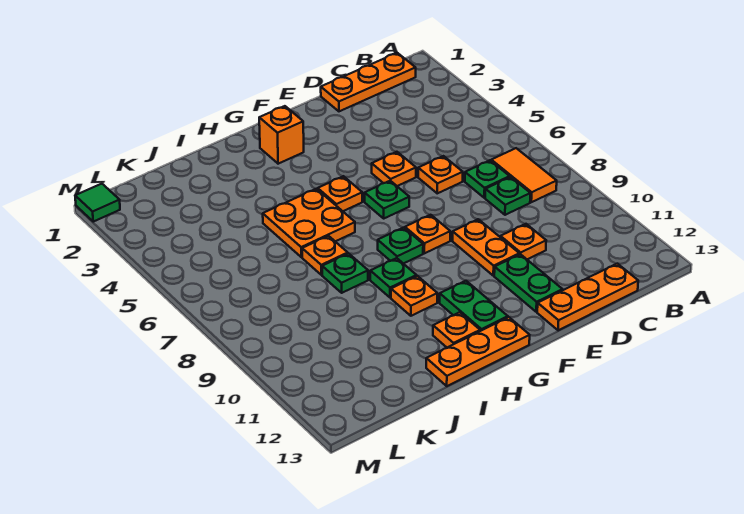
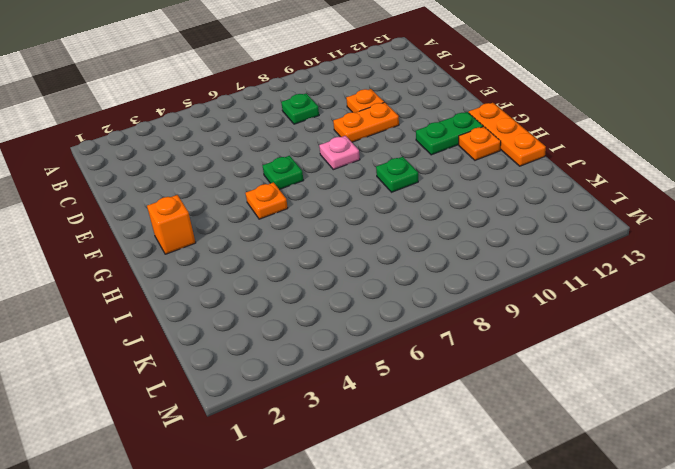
pink plate F8 level 1 -> orange plate F8 level 1
none -> orange plate B1:D1 level 1
none -> orange tile B7:B8 level 1
none -> green plate C7 level 1

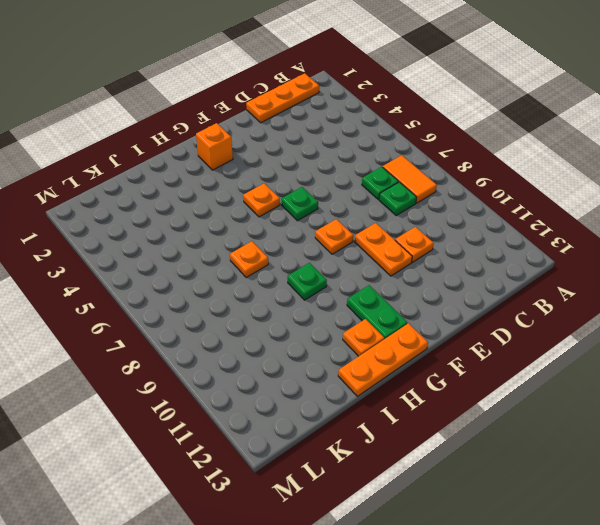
none -> orange plate C13:E13 level 1
none -> orange plate D6 level 1
none -> orange plate E5 level 1

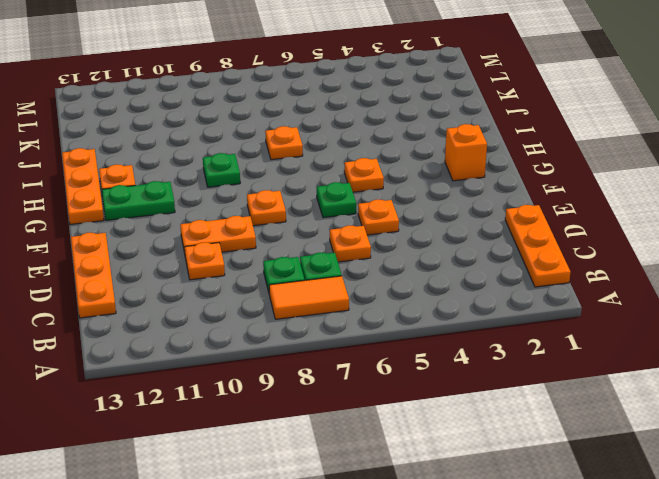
none -> green plate E11:E12 level 1
none -> green plate G8 level 1
none -> orange plate H5:I6 level 1

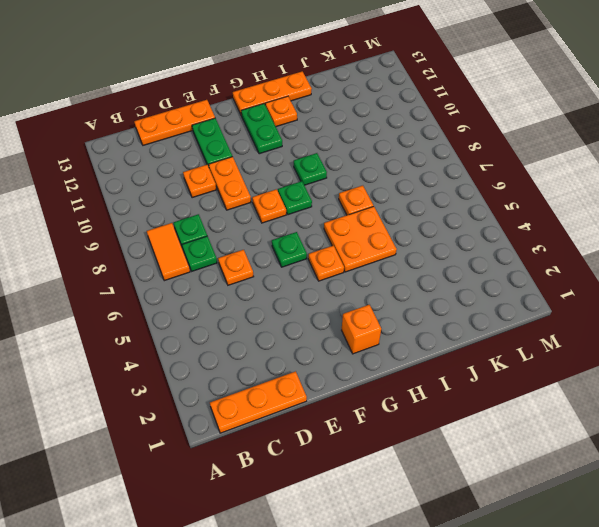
none -> orange plate E5 level 1
none -> orange plate H10 level 1
none -> green plate I8 level 1

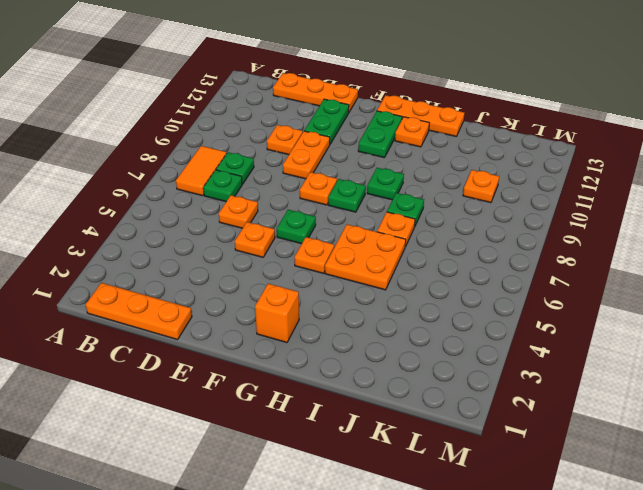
orange plate K10 level 1 -> orange plate H10 level 1
none -> green tile M1 level 1

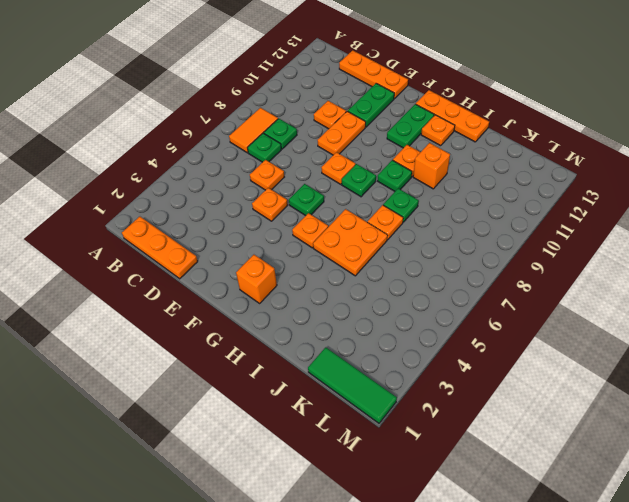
orange brick I10 level 1 -> none
green tile K1:M1 level 1 -> green tile M1 level 1

